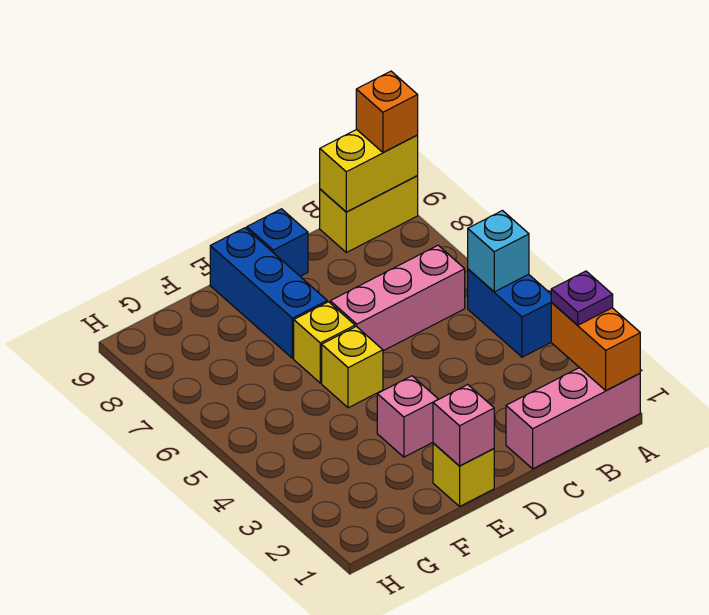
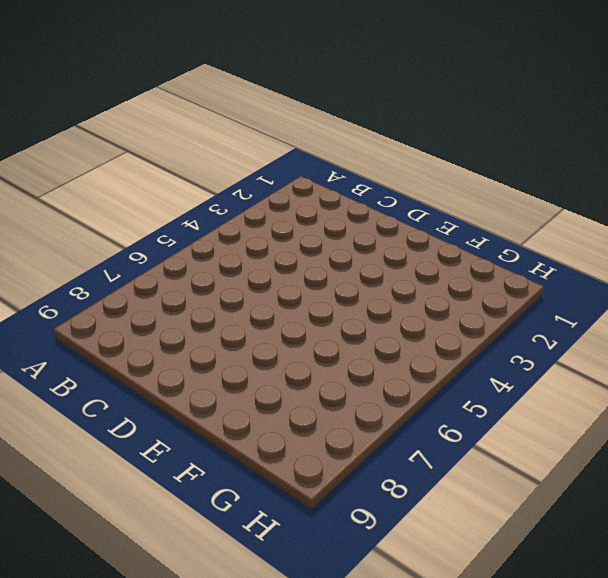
none -> pink brick A1:C1 level 1
none -> blue brick A4:A5 level 1
none -> yellow brick A9:B9 level 1

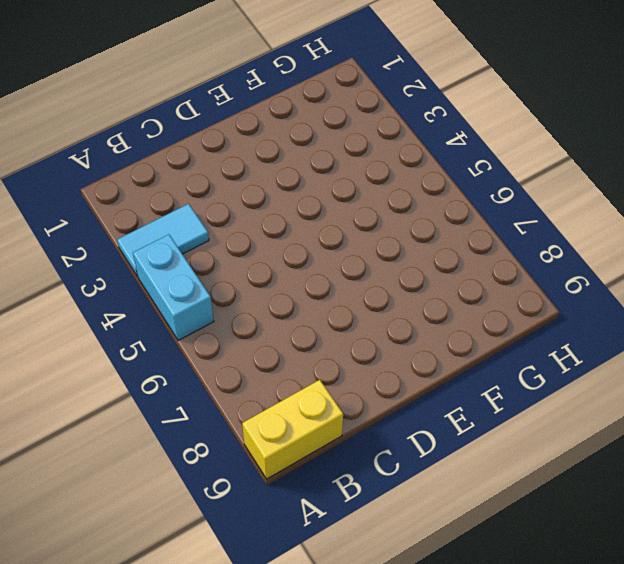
cyan tile A3:B3 level 1 -> none
cyan brick A4:A5 level 1 -> blue brick A4:A5 level 1
none -> pink brick A1:C1 level 1
none -> pink brick B6:D6 level 1
none -> blue brick D9 level 1

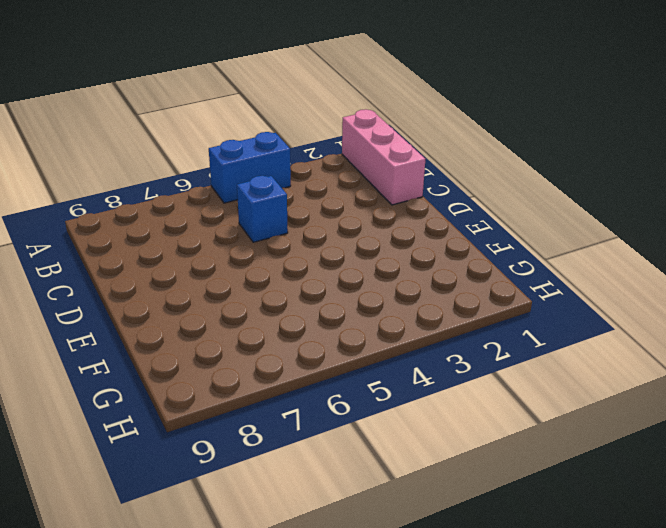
blue brick C5 level 1 -> blue brick D9 level 1
none -> yellow brick A9:B9 level 1
none -> pink brick B6:D6 level 1
none -> yellow brick E1 level 1

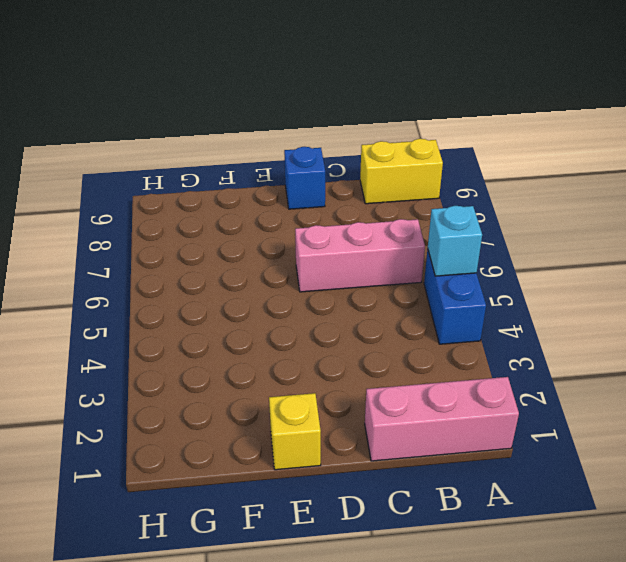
none -> pink brick E3 level 1
none -> yellow brick E5 level 1
none -> yellow brick E6 level 1

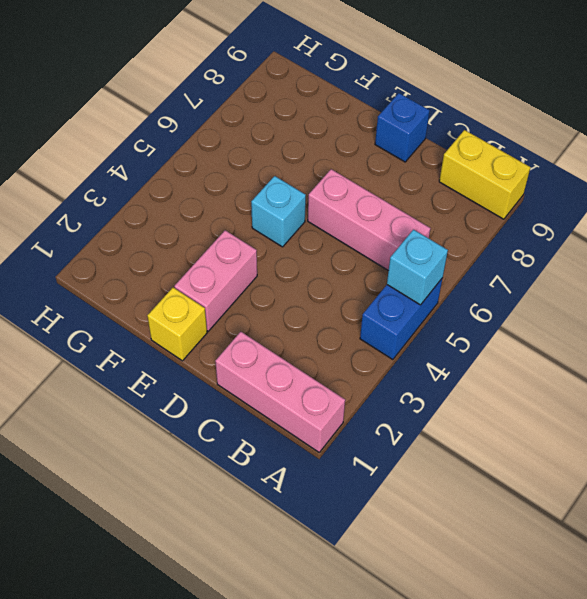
pink brick E2:E3 level 1 -> pink brick E3 level 1
cyan brick E5 level 1 -> yellow brick E5 level 1
none -> yellow brick E6 level 1
none -> blue brick E7:E9 level 1
none -> orange brick A1:A2 level 2

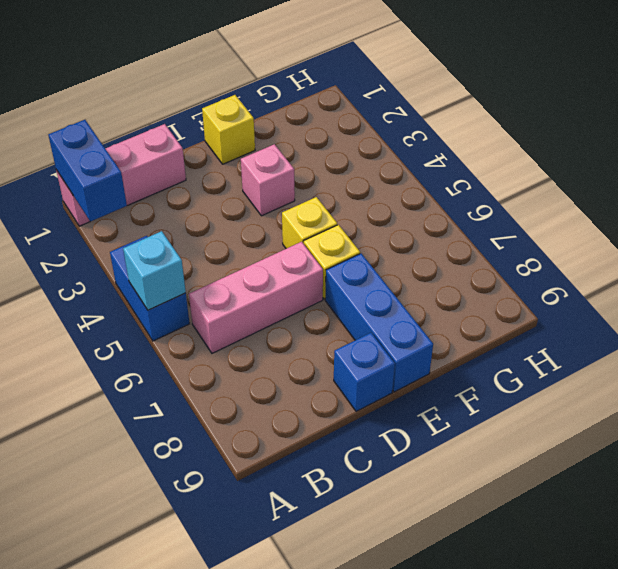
blue brick A1:A2 level 2 -> orange brick A1:A2 level 2
none -> yellow brick A9:B9 level 1
none -> yellow brick A9:B9 level 2
none -> pink brick E1 level 2

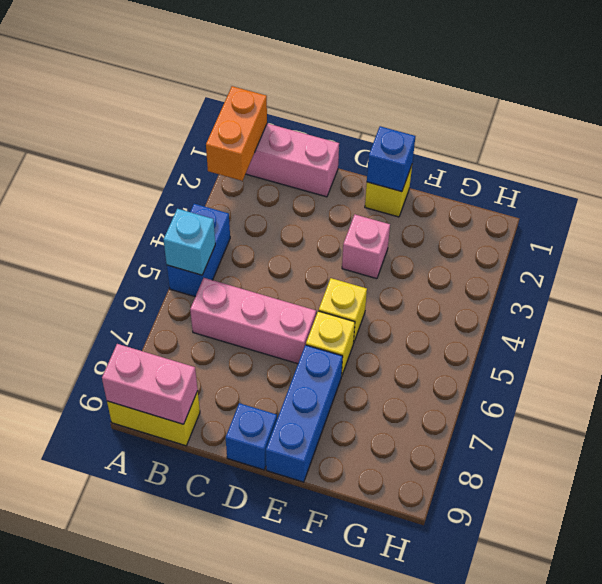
pink brick A9:B9 level 2 -> yellow brick A9:B9 level 2
blue brick E1 level 2 -> pink brick E1 level 2
none -> purple plate A2 level 3
none -> orange brick A9 level 3

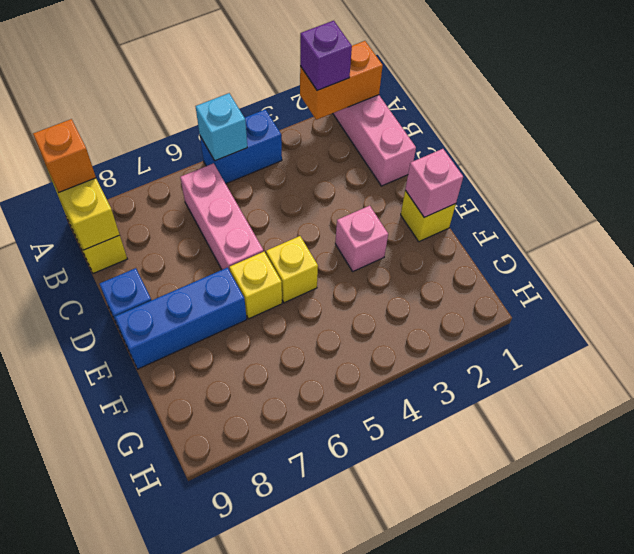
purple brick A2 level 3 -> purple plate A2 level 3

